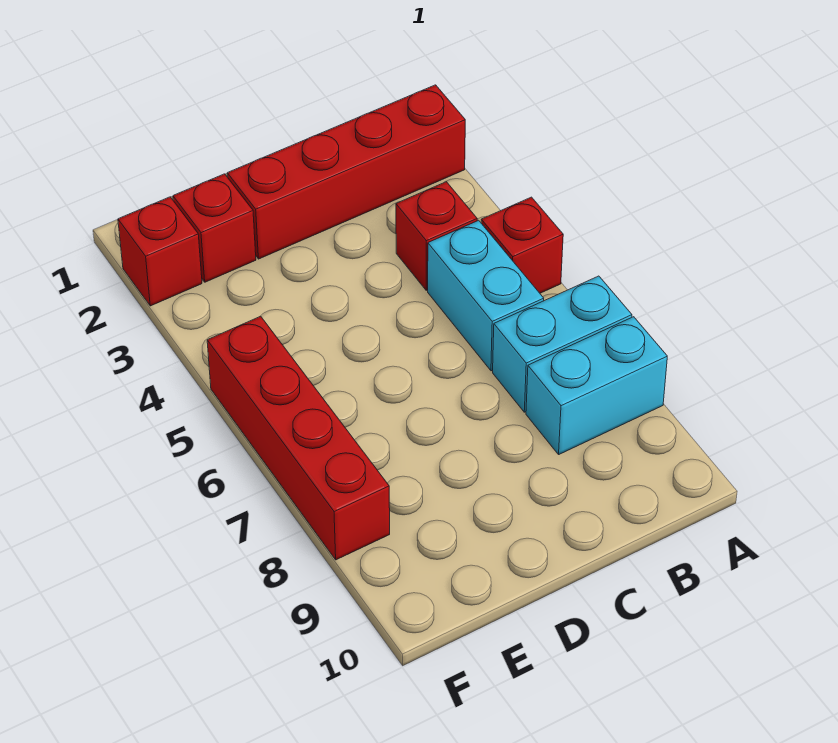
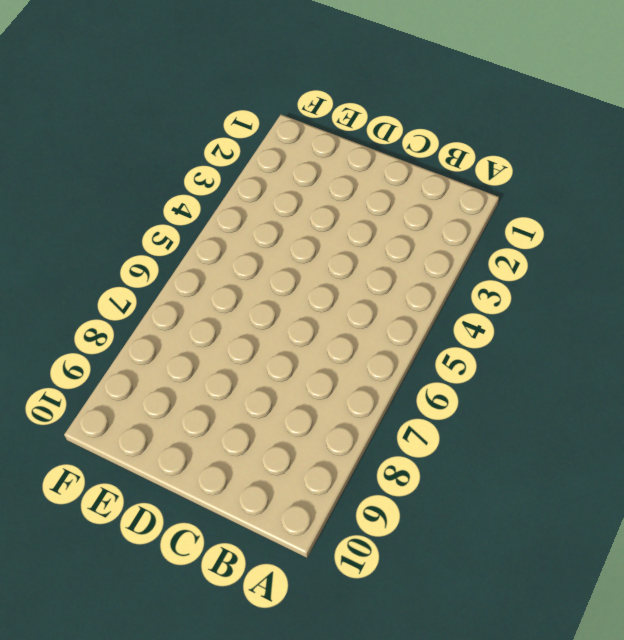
none -> red brick A2:D2 level 1
none -> red brick A5 level 1

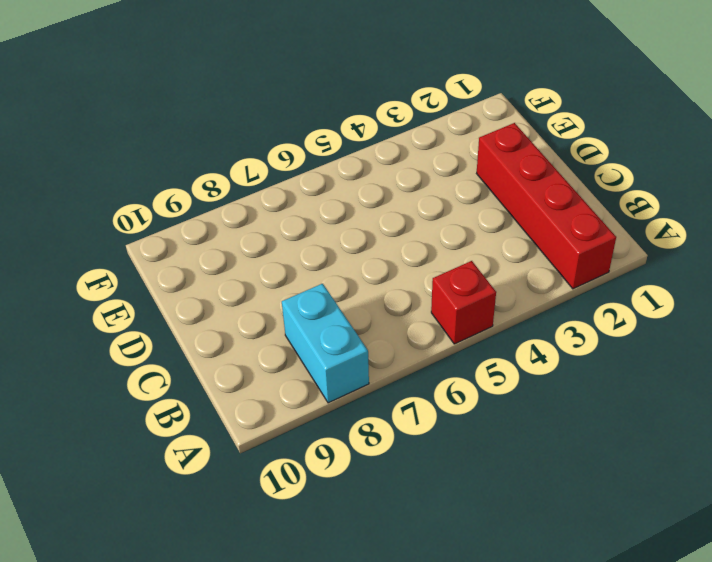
none -> cyan brick A7:B7 level 1
none -> red brick B4 level 1

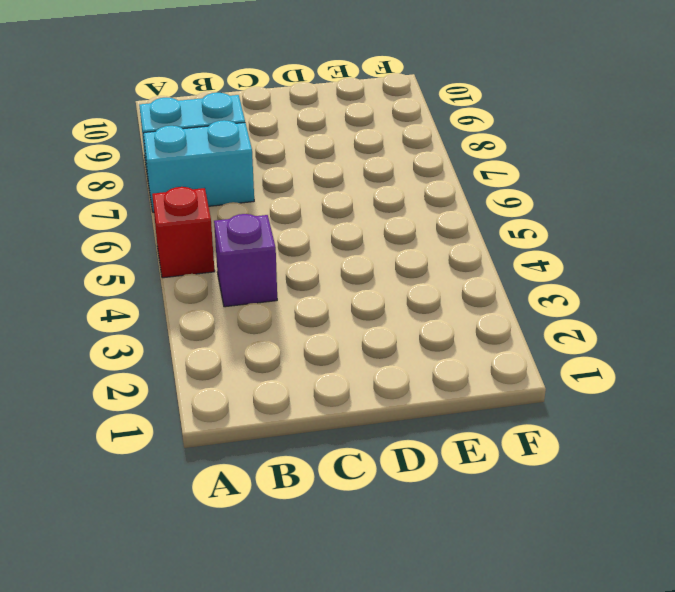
purple brick B4 level 1 -> red brick B4 level 1
none -> red brick A2:D2 level 1
none -> cyan brick B5:B6 level 1

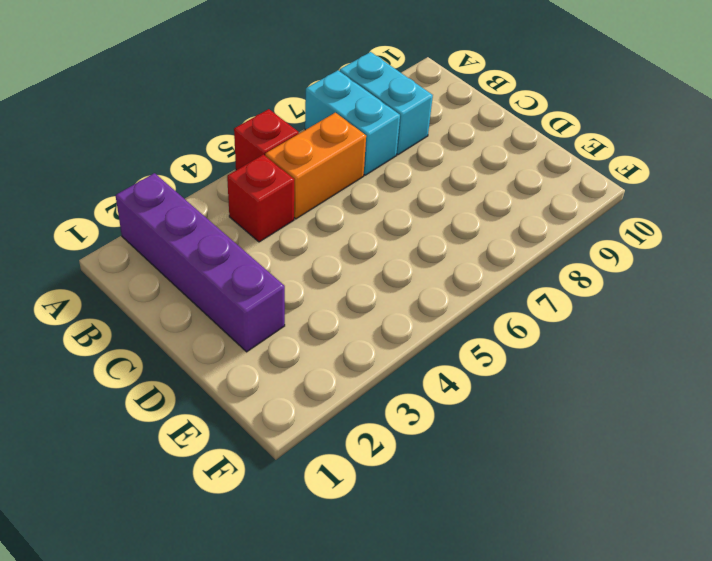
purple brick A2:D2 level 1 -> red brick A2:D2 level 1
orange brick B5:B6 level 1 -> cyan brick B5:B6 level 1
none -> red brick E2 level 1
none -> red brick F2 level 1

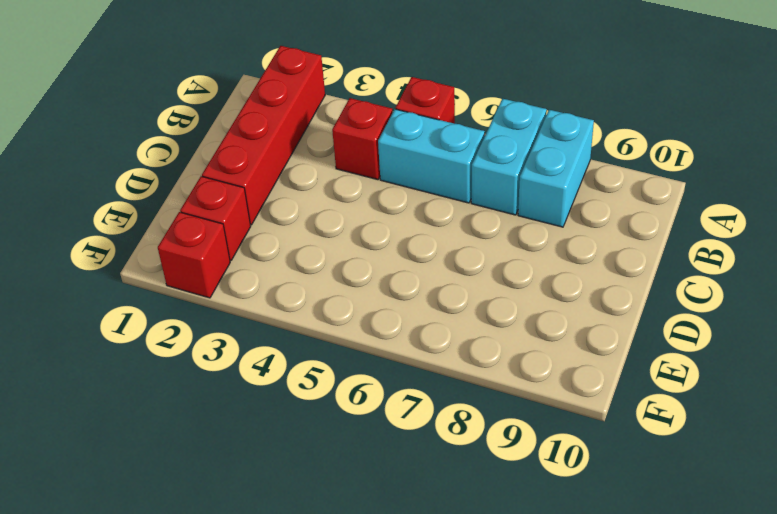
none -> red brick F5:F8 level 1

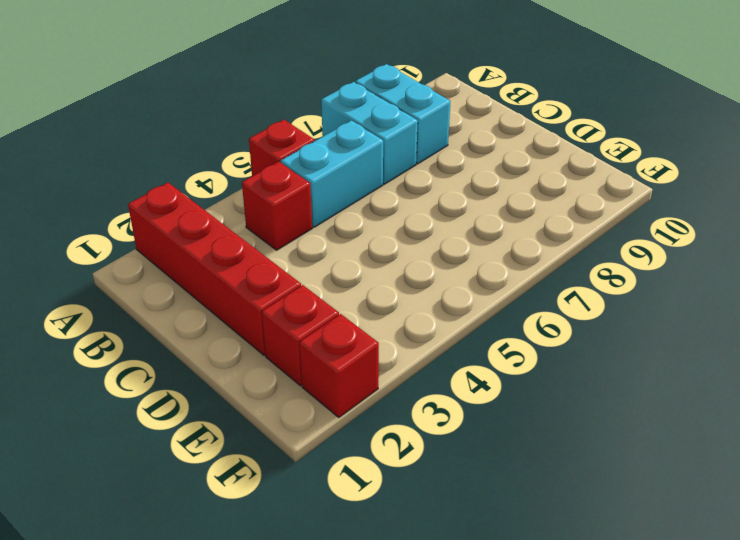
none -> red brick F5:F8 level 1

